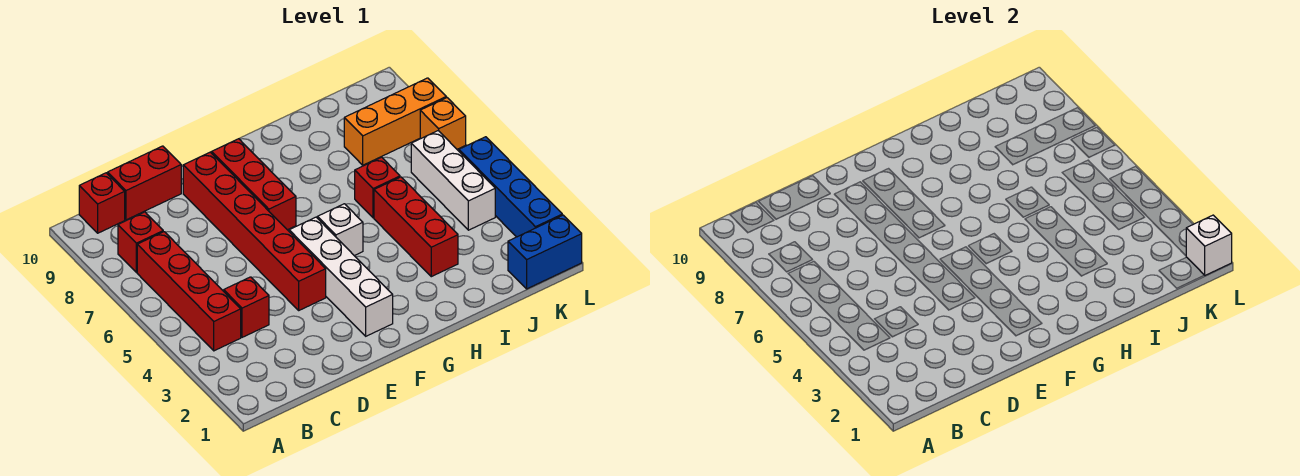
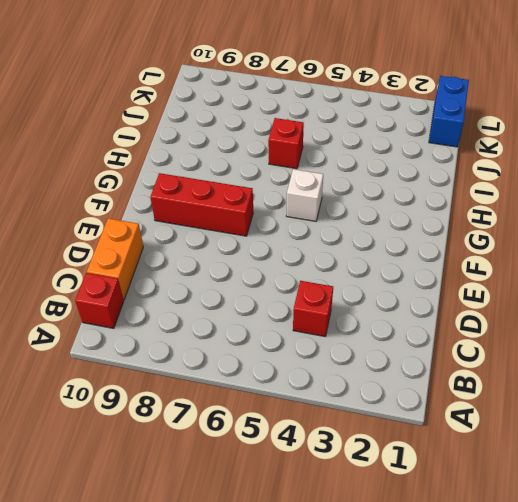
orange brick C10:D10 level 1 -> red brick C10:D10 level 1
none -> red brick B4:B7 level 1
none -> red brick B8 level 1
none -> red brick E4:E9 level 1

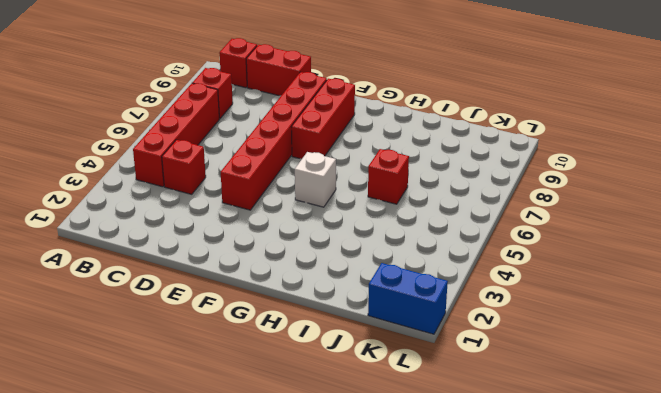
none -> white brick F2:F5 level 1
none -> red brick I3:I5 level 1
none -> orange brick J8:L8 level 1

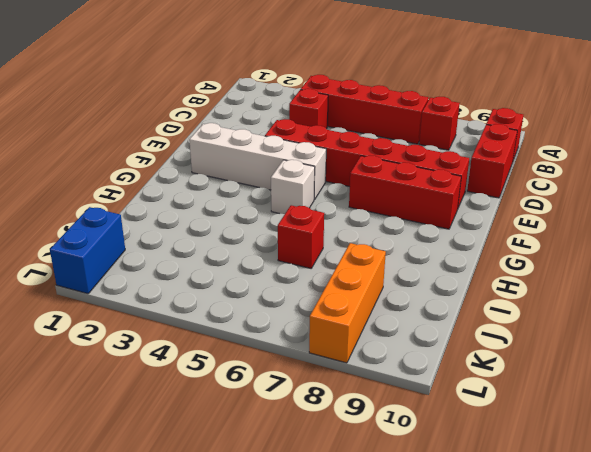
none -> red brick I3:I5 level 1
none -> white brick K4:K6 level 1
none -> blue brick L2:L5 level 1

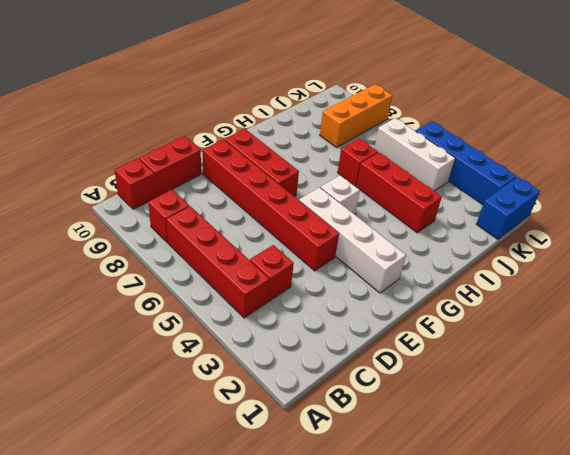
none -> orange brick L7 level 1
none -> white brick L1 level 2

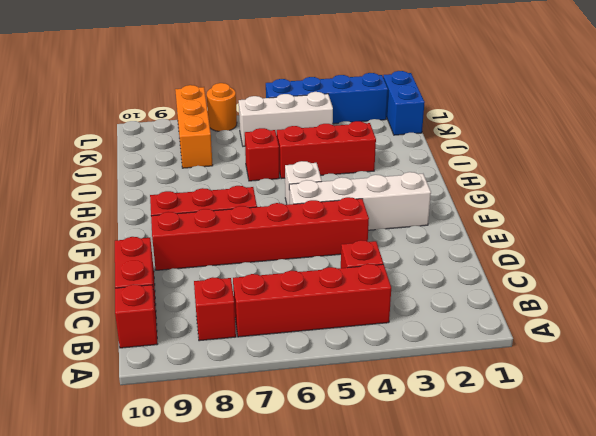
orange round brick L7 level 1 -> orange brick L7 level 1
none -> white brick L1 level 2

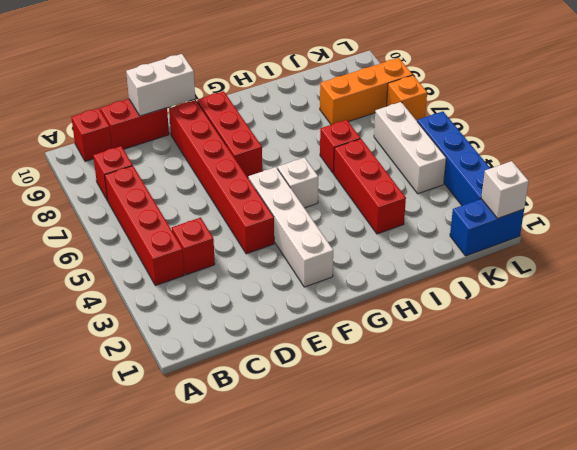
white brick D10:E10 level 2 -> none

